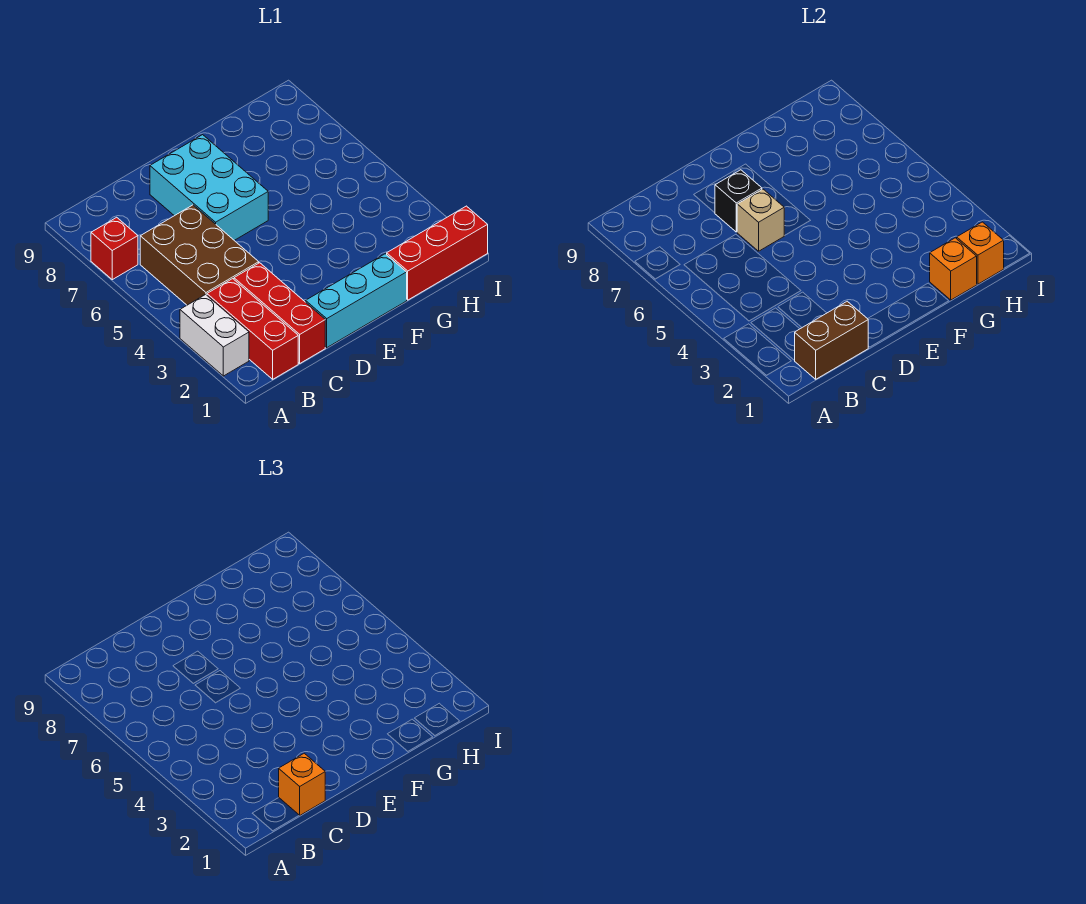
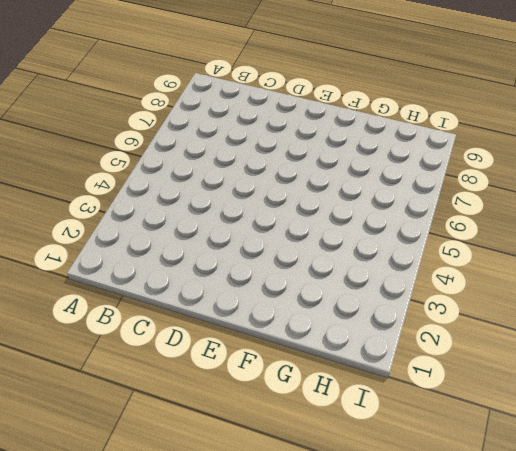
none -> white brick A2:A3 level 1
none -> red brick A7 level 1
none -> red brick B1:B3 level 1

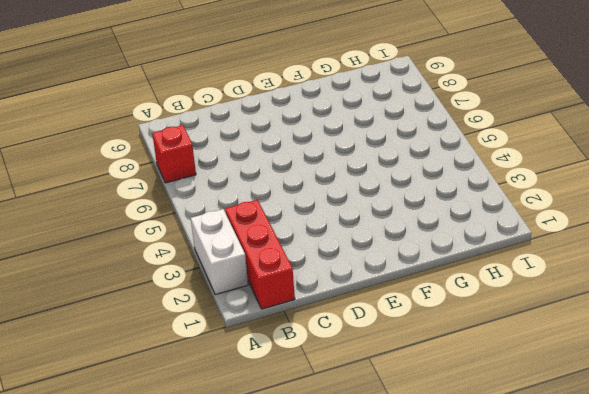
none -> brown brick B4:C6 level 1
none -> red brick C1:C3 level 1
none -> cyan brick D1:F1 level 1

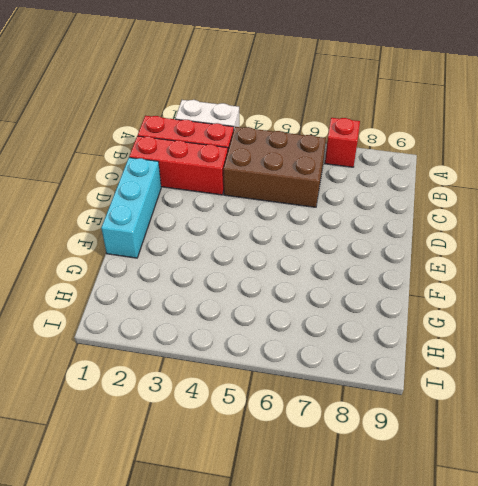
none -> cyan brick D6:E8 level 1
none -> red brick G1:I1 level 1
none -> brown brick B1:C1 level 2

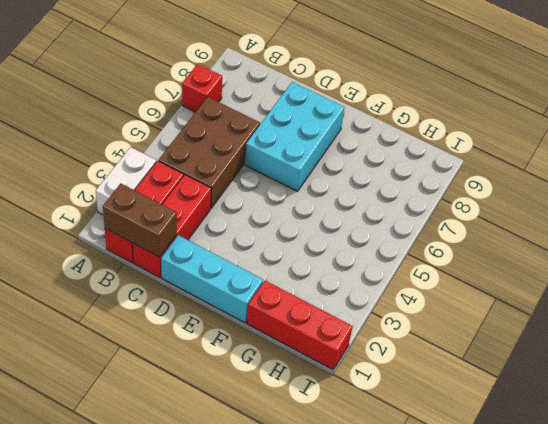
none -> tan brick D6 level 2
none -> black brick D7 level 2
none -> orange brick G1 level 2

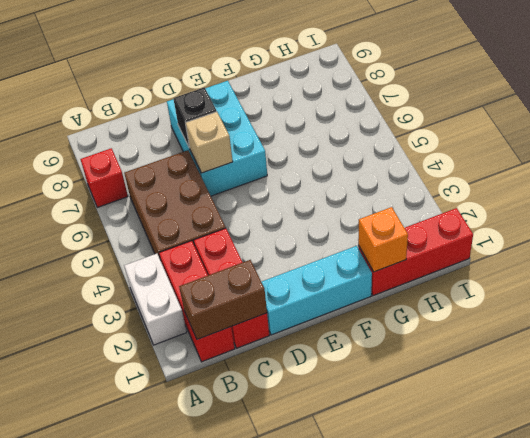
none -> orange brick H1 level 2
none -> orange brick C1 level 3

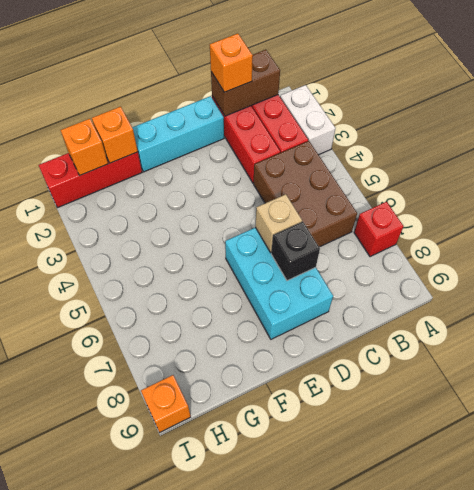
orange brick I9 level 1 -> none

